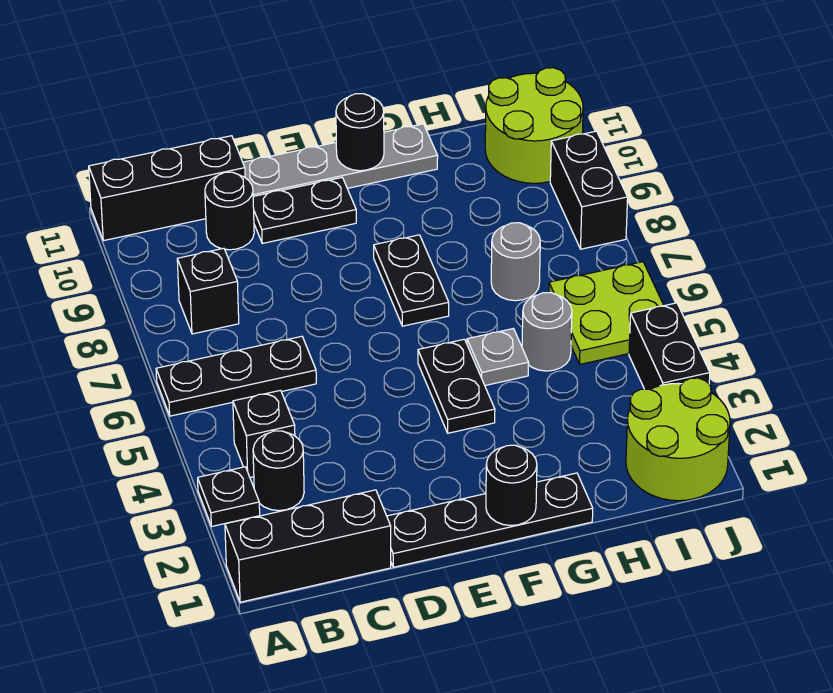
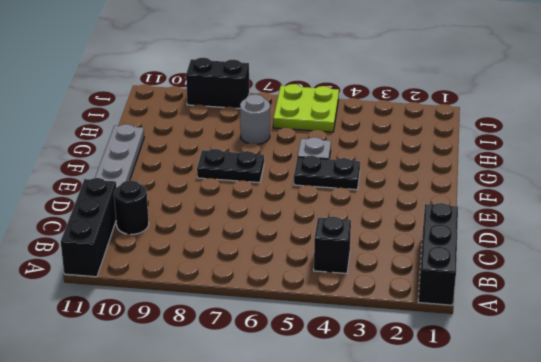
none -> black plate A3 level 1
none -> black plate A6:C6 level 1
none -> black round brick B3 level 1

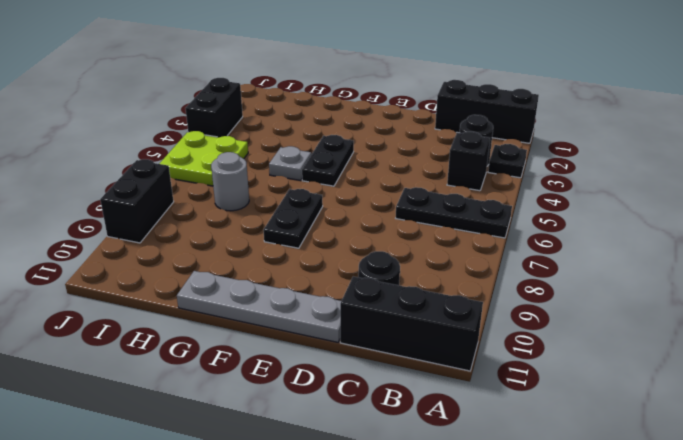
none -> black brick B8 level 1
none -> black plate D1:G1 level 1
none -> black plate D10:E10 level 1

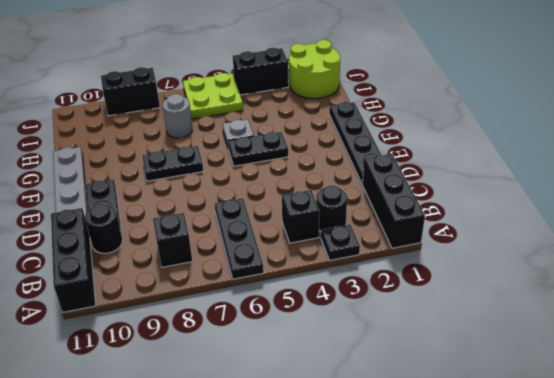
none -> grey round brick H5 level 1
none -> lime round brick I10:J11 level 1
none -> black round brick F1 level 2

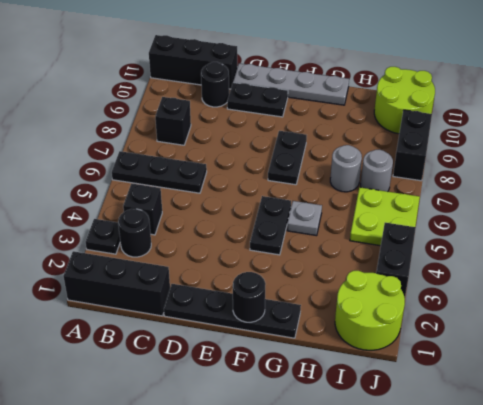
grey round brick I7 level 1 -> grey round brick H5 level 1
none -> black round brick F11 level 2

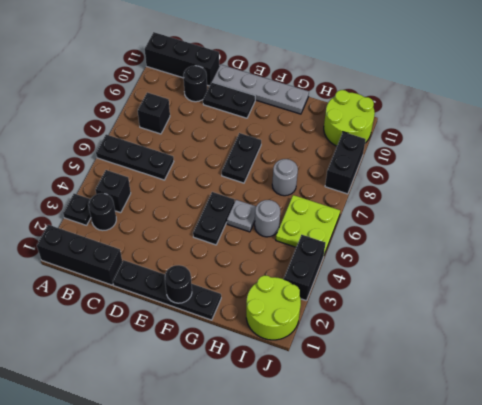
none -> black round brick F11 level 2

